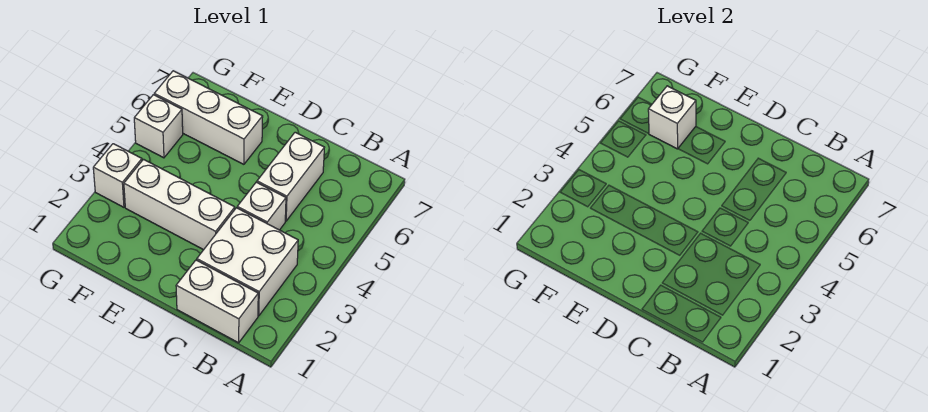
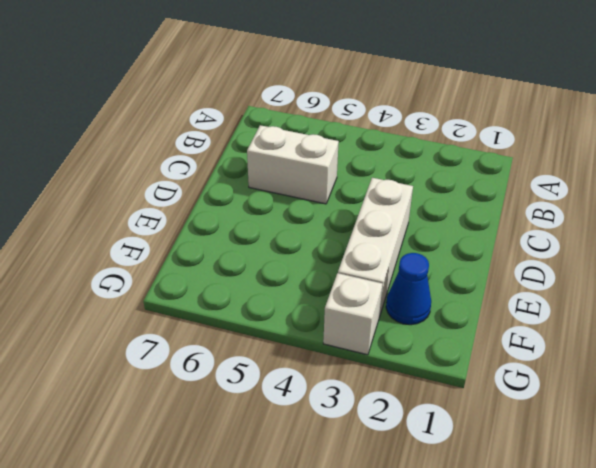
blue cone F2 level 1 -> none
none -> white brick B1:C1 level 1
none -> white brick B2:C3 level 1

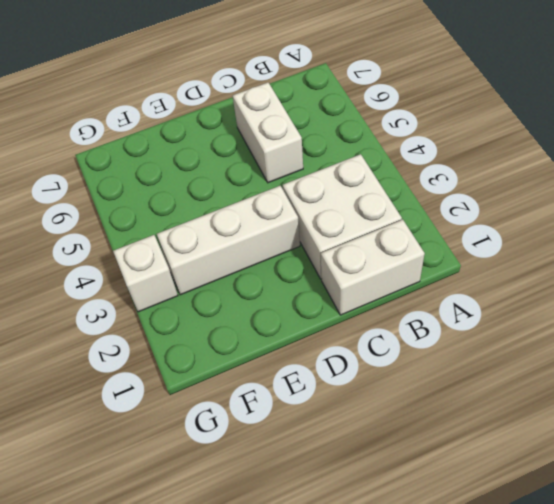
none -> white brick C4 level 1
none -> white brick E6:G6 level 1

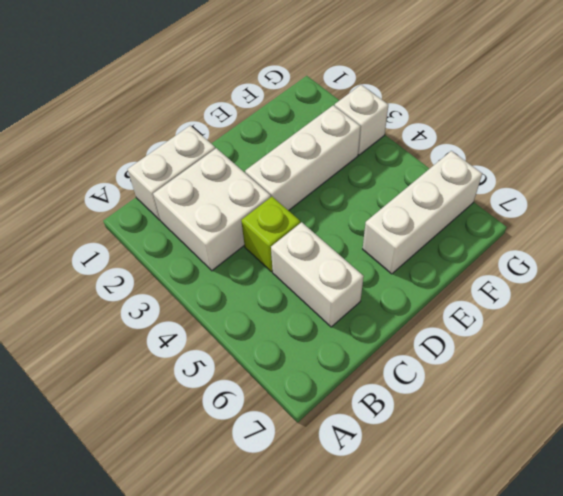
lime brick C4 level 1 -> white brick C4 level 1
none -> white brick G5 level 1
none -> white brick F6 level 2

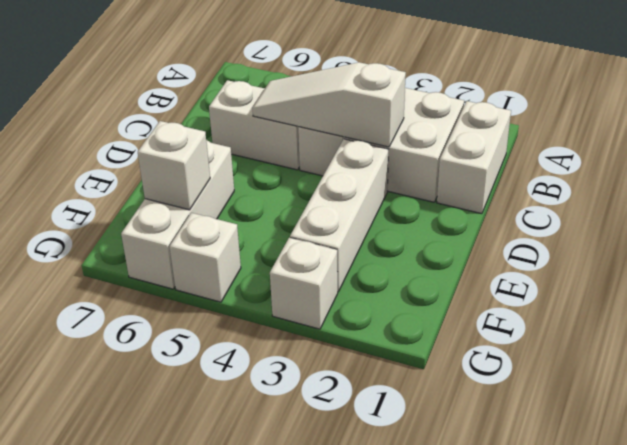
white slope C3:C5 level 2 top 3 -> none

